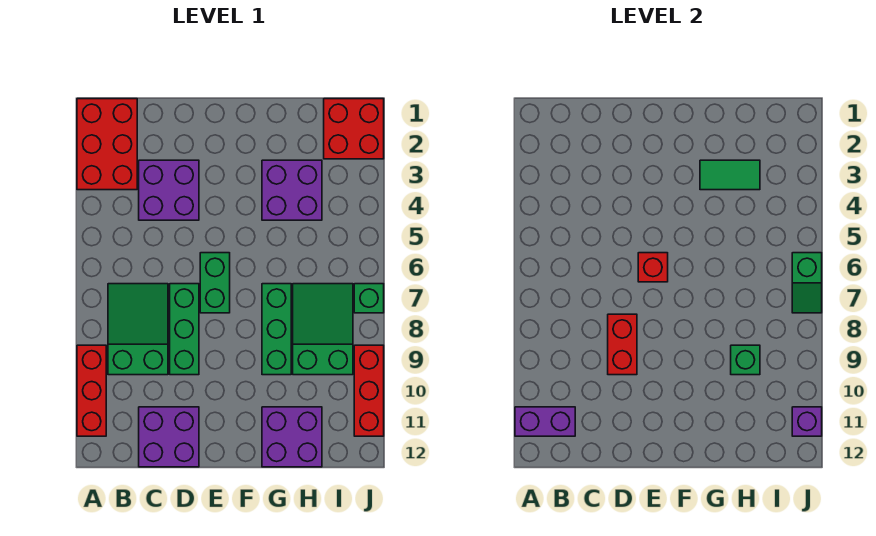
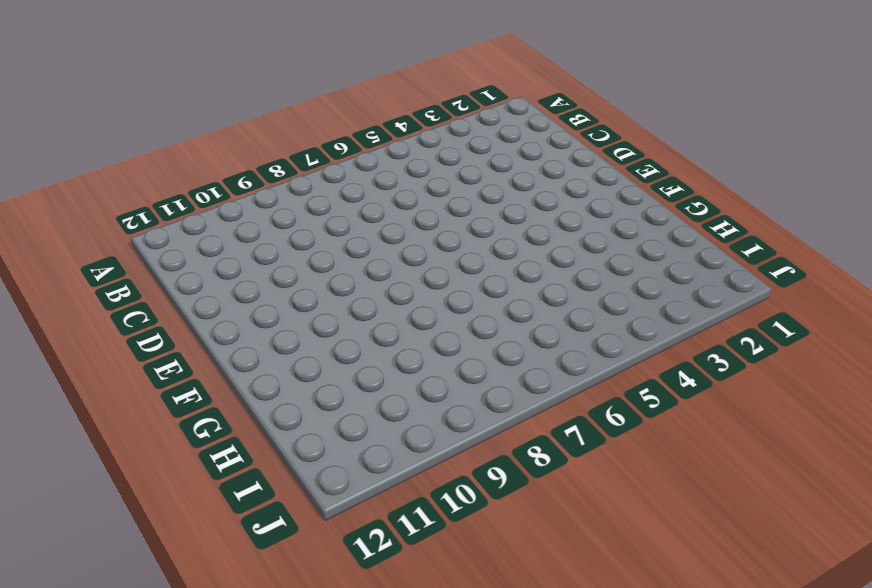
none -> red brick A1:B3 level 1
none -> red brick A9:A11 level 1
none -> green slope B7:C9 level 1 top 9

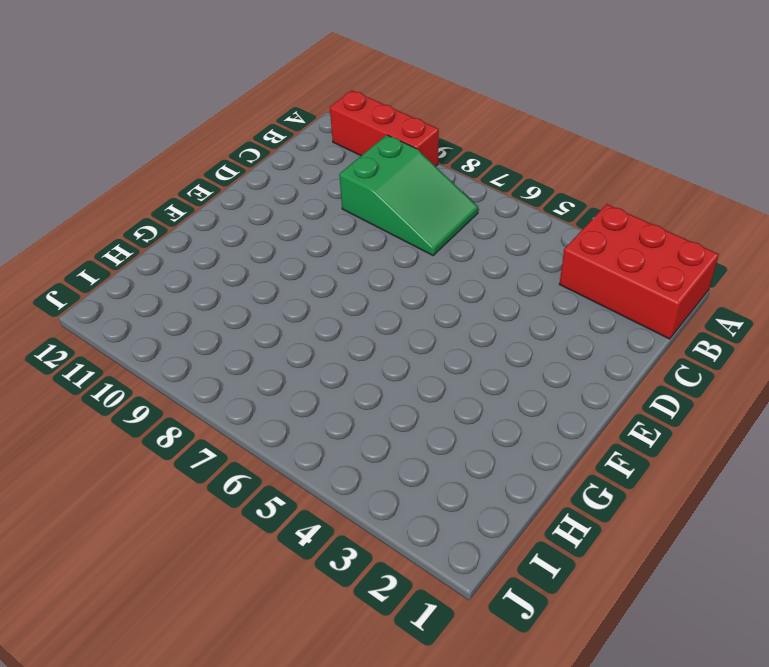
none -> purple brick C3:D4 level 1
none -> purple brick C11:D12 level 1
none -> green brick D7:D9 level 1

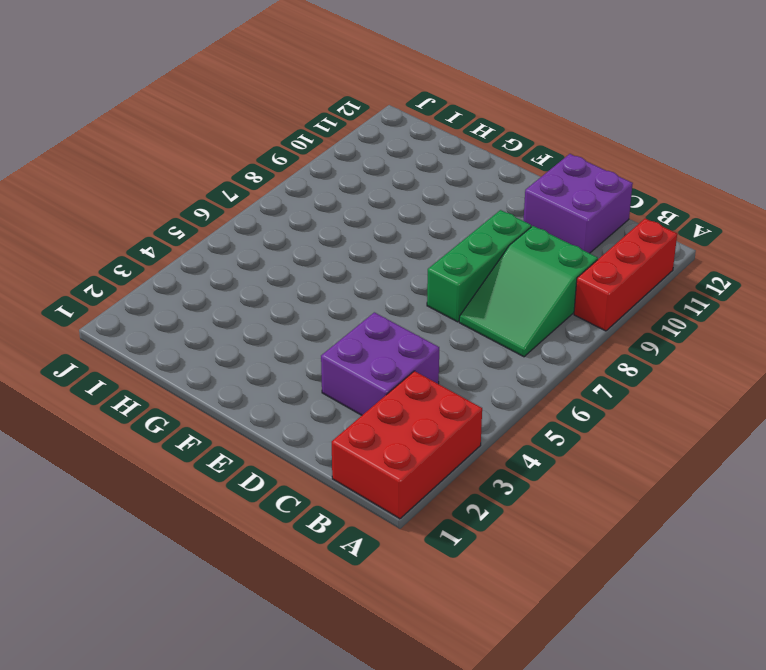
none -> green brick E6:E7 level 1
none -> purple brick G3:H4 level 1
none -> green brick G7:G9 level 1

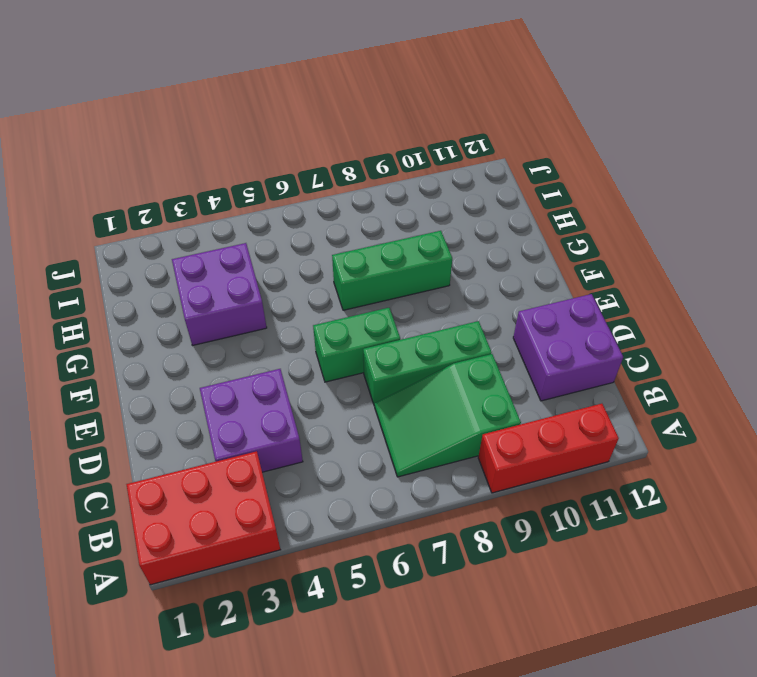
none -> purple brick G11:H12 level 1
none -> green slope H7:I9 level 1 top 9
none -> red brick I1:J2 level 1

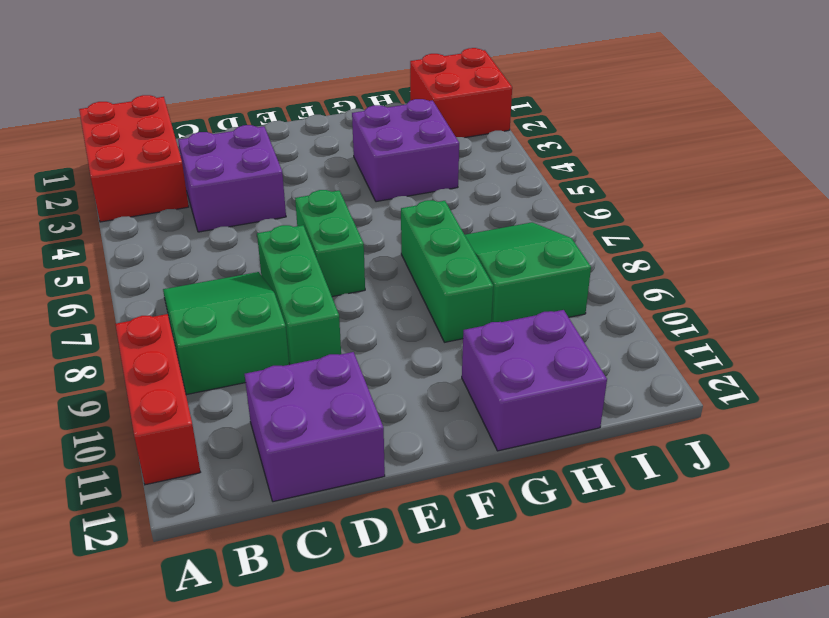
none -> green brick J7 level 1
none -> red brick J9:J11 level 1
none -> purple brick A11:B11 level 2

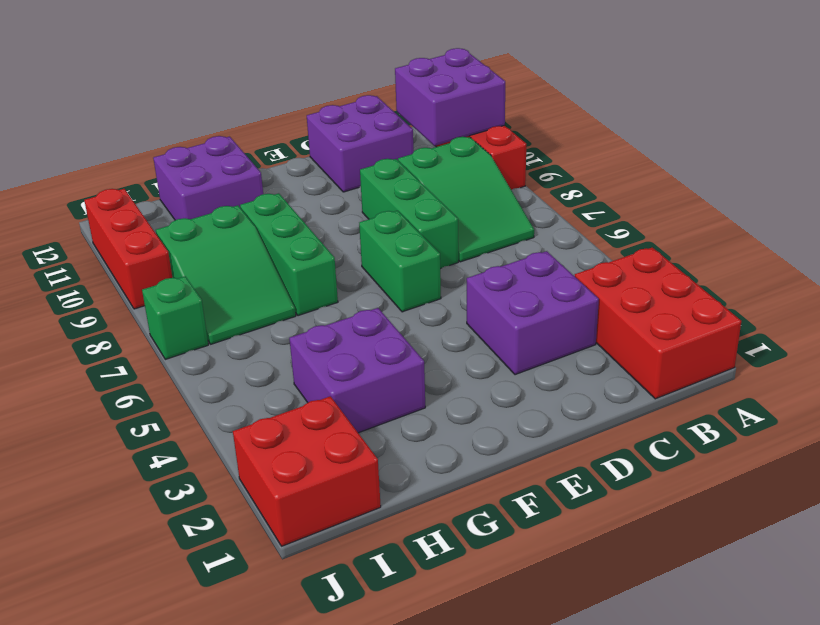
purple brick A10:B11 level 2 -> purple brick A11:B11 level 2
none -> red brick D8:D9 level 2
none -> red brick E6 level 2
none -> green tile G3:H3 level 2

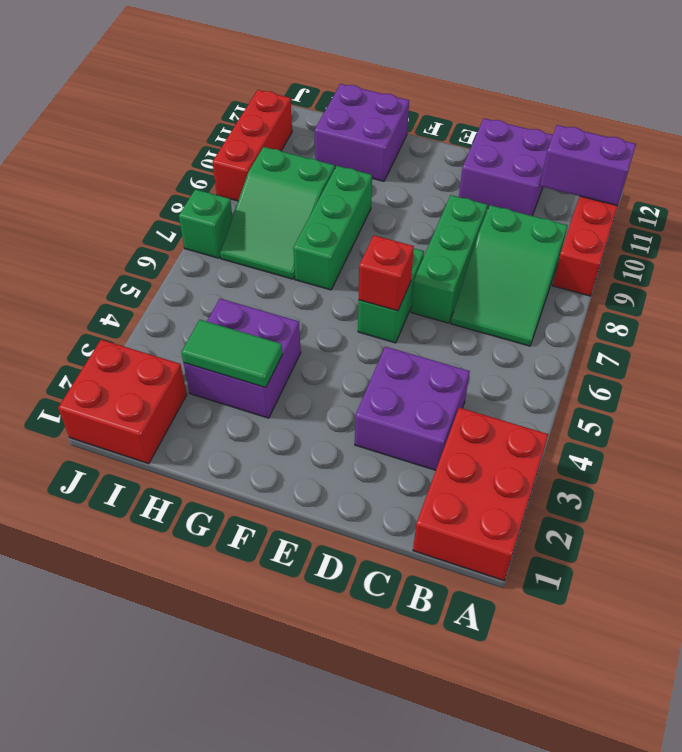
none -> red brick D8:D9 level 2
none -> green brick H9 level 2
none -> green slope J6:J7 level 2 top 6

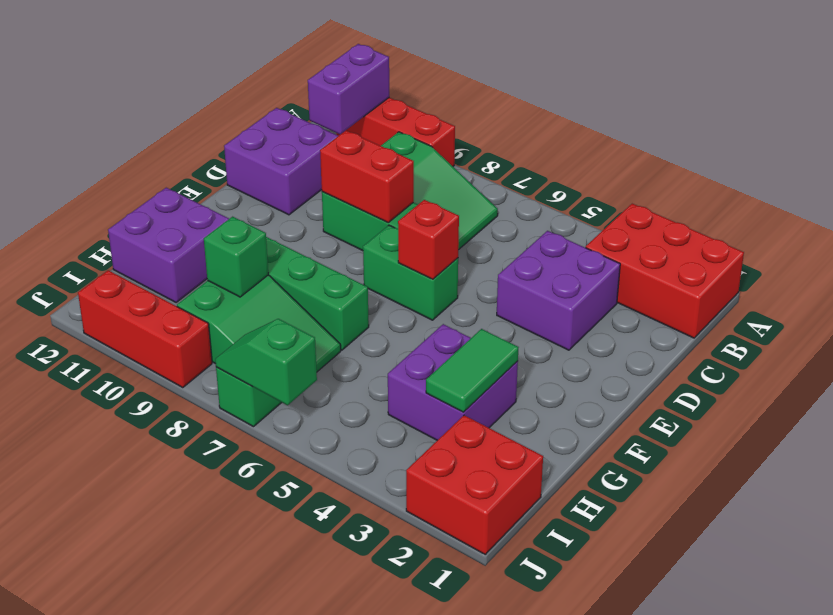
none -> purple brick J11 level 2

